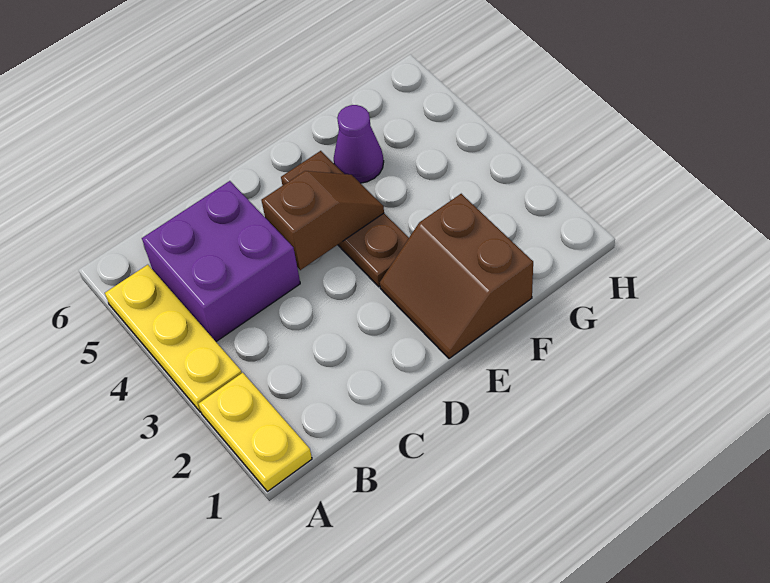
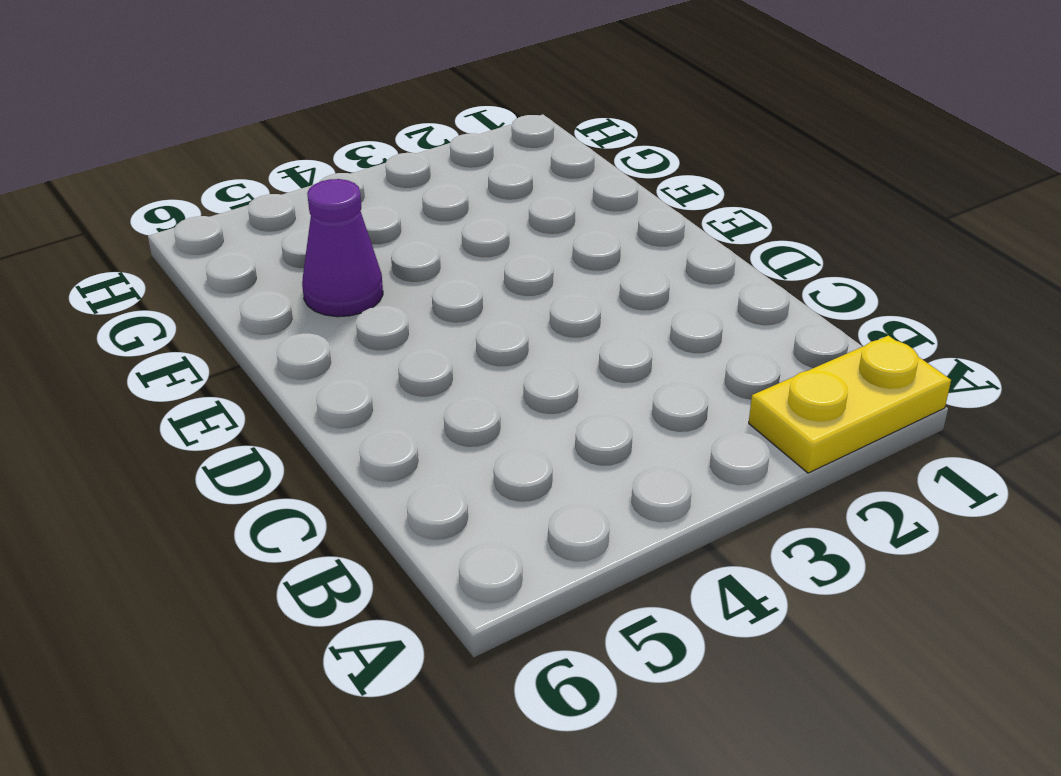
none -> yellow plate A3:A5 level 1
none -> purple brick B4:C5 level 1

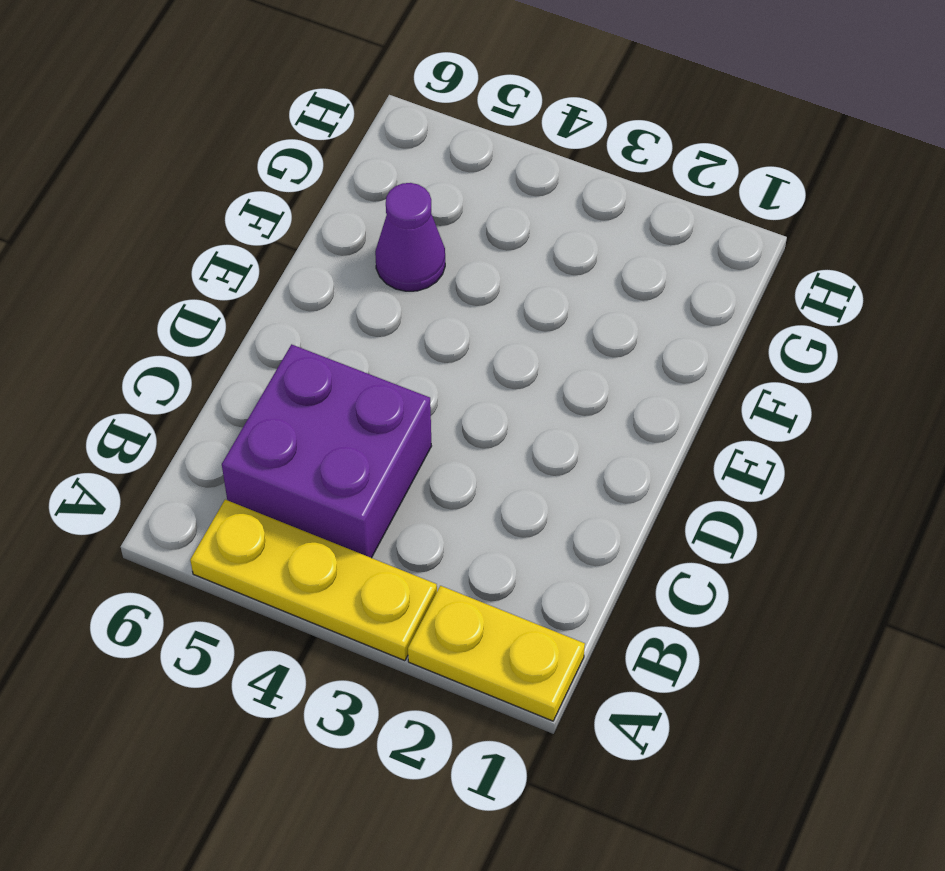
none -> brown slope E1:F2 level 1 top F
none -> brown plate E3:E5 level 1

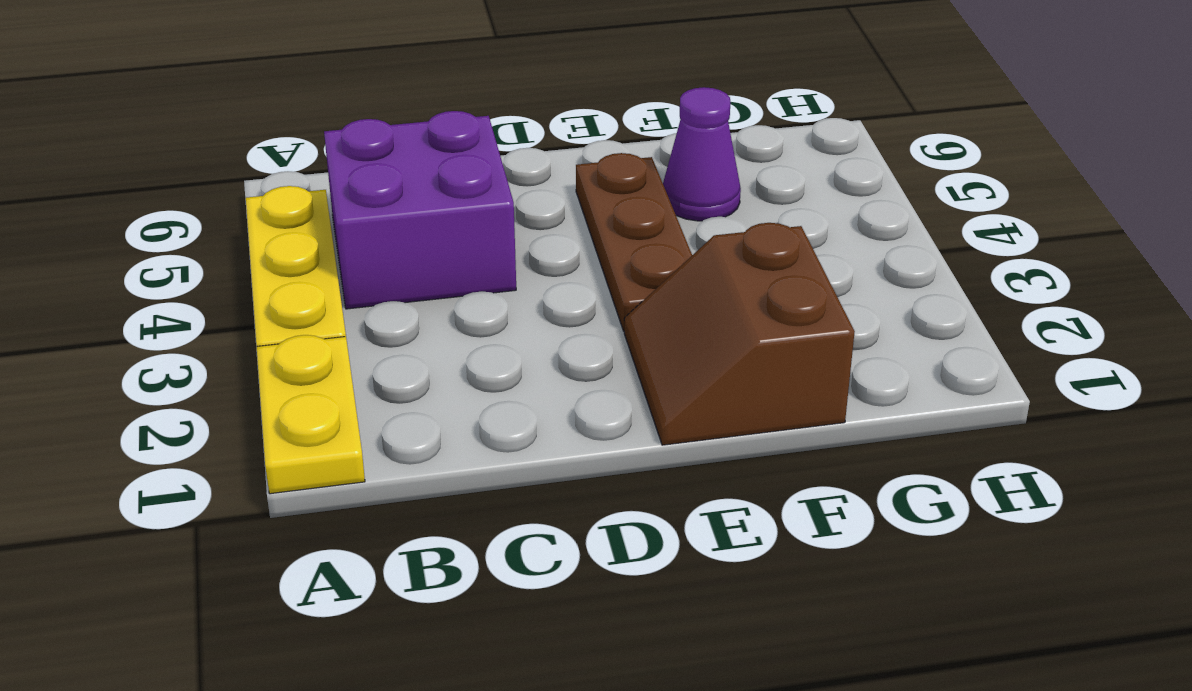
none -> brown slope D4:E4 level 2 top D

